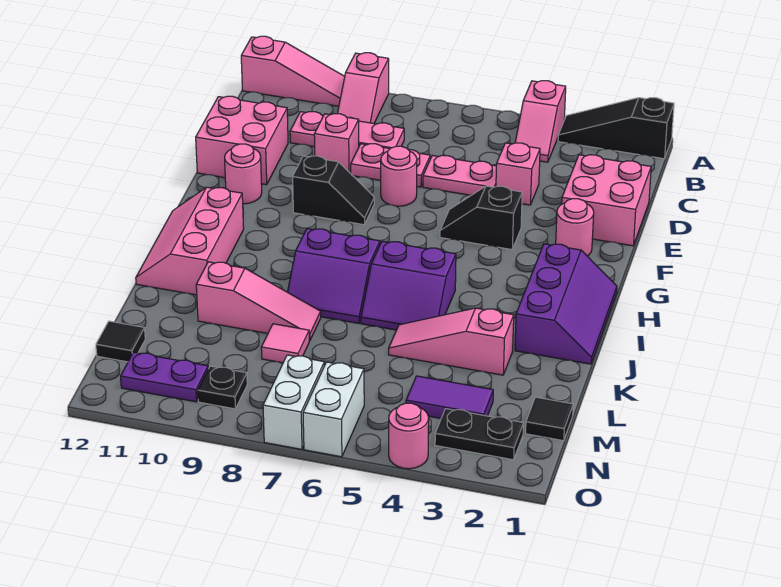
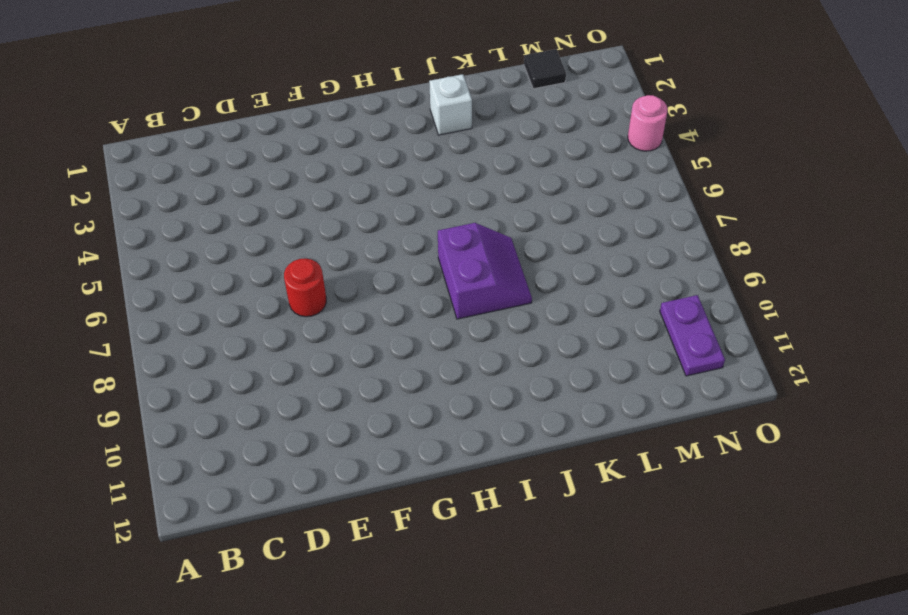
red round brick E7 level 1 -> pink round brick E7 level 1
white brick J2 level 1 -> purple slope H1:J2 level 1 top 2
none -> black slope A1:A3 level 1 top 1
none -> pink slope A4:B4 level 1 top A
none -> pink slope A9:B9 level 1 top A
none -> pink slope A10:A12 level 1 top 12

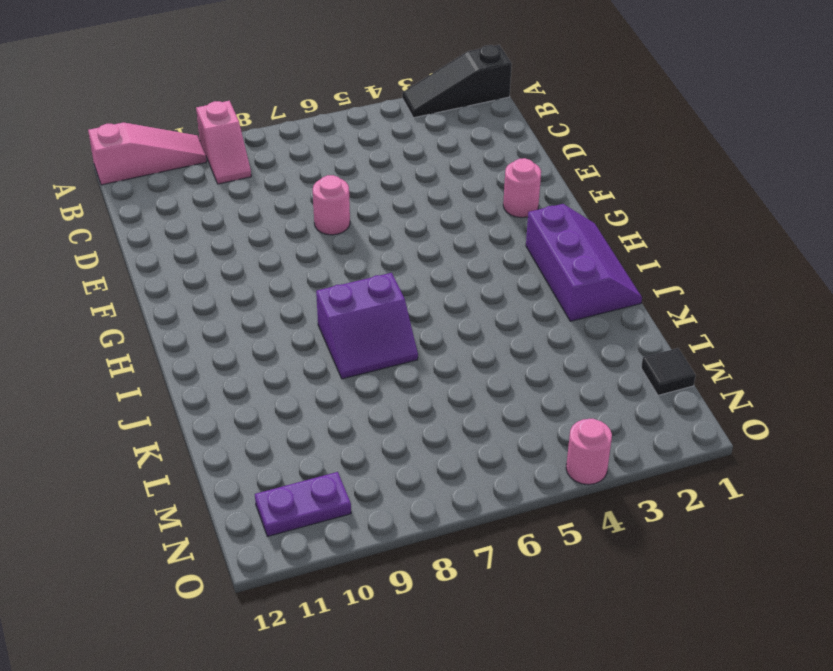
none -> pink slope A4:B4 level 1 top A
none -> pink plate C8:C10 level 1
none -> pink brick D1:E2 level 1
none -> pink brick D4 level 1

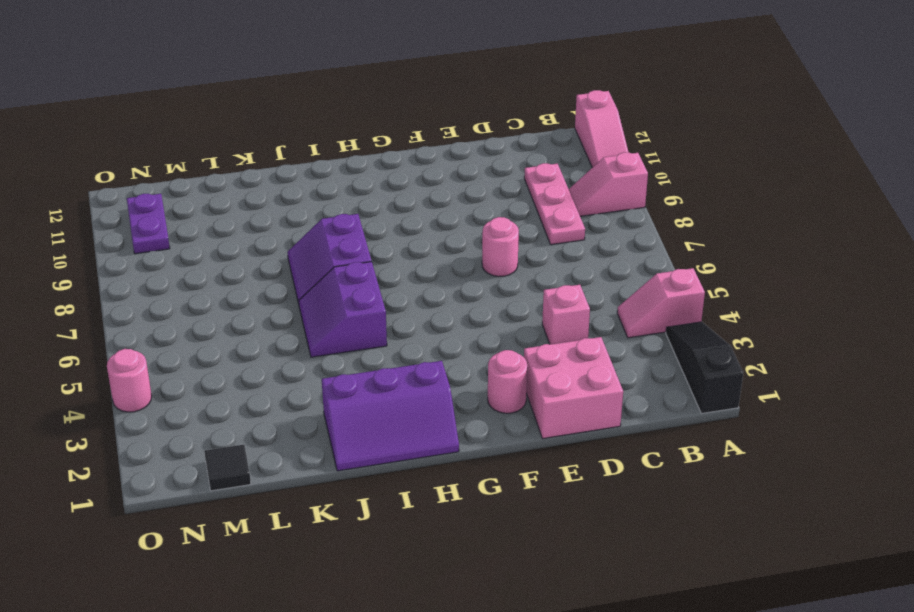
none -> pink plate D5:D6 level 1
none -> pink plate D7:D8 level 1
none -> pink brick D9 level 1
none -> pink brick D11:E12 level 1

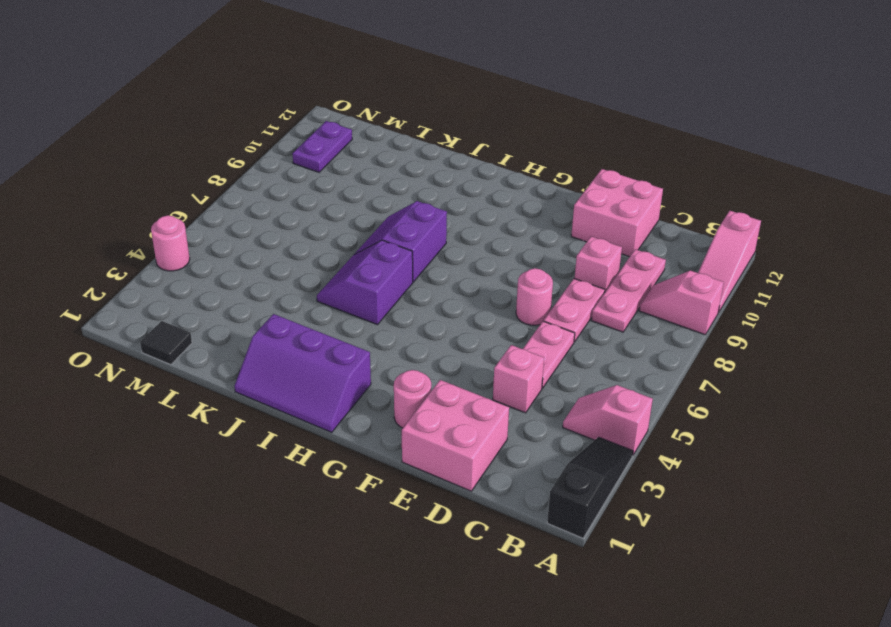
none -> black slope F4:F5 level 1 top 4
none -> black slope F8:F9 level 1 top 9
none -> pink round brick F11 level 1
none -> pink slope H11:J12 level 1 top 11

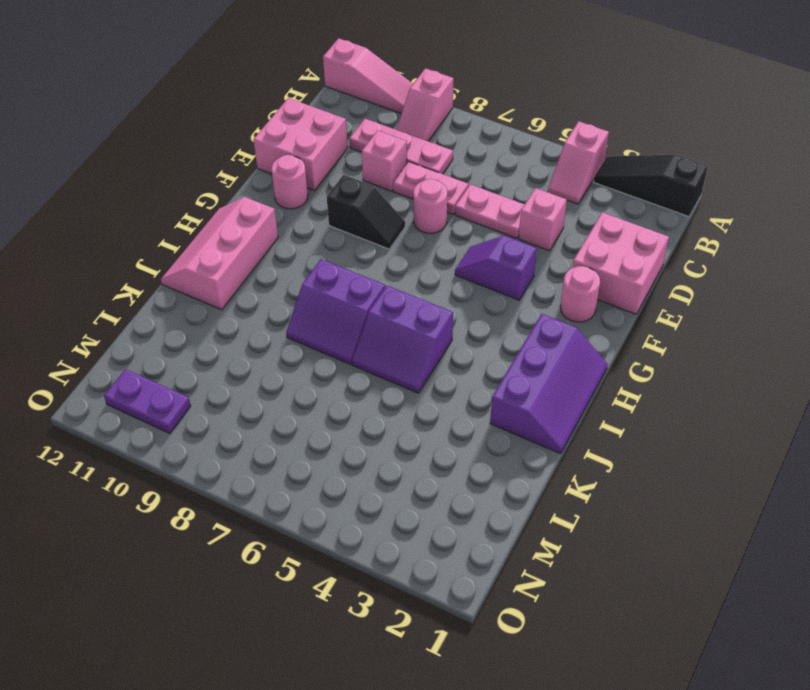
purple slope F4:F5 level 1 top 4 -> black slope F4:F5 level 1 top 4
none -> pink slope K3:K5 level 1 top 3
none -> pink slope K8:K10 level 1 top 10
none -> pink tile L8 level 1
none -> black tile M1 level 1

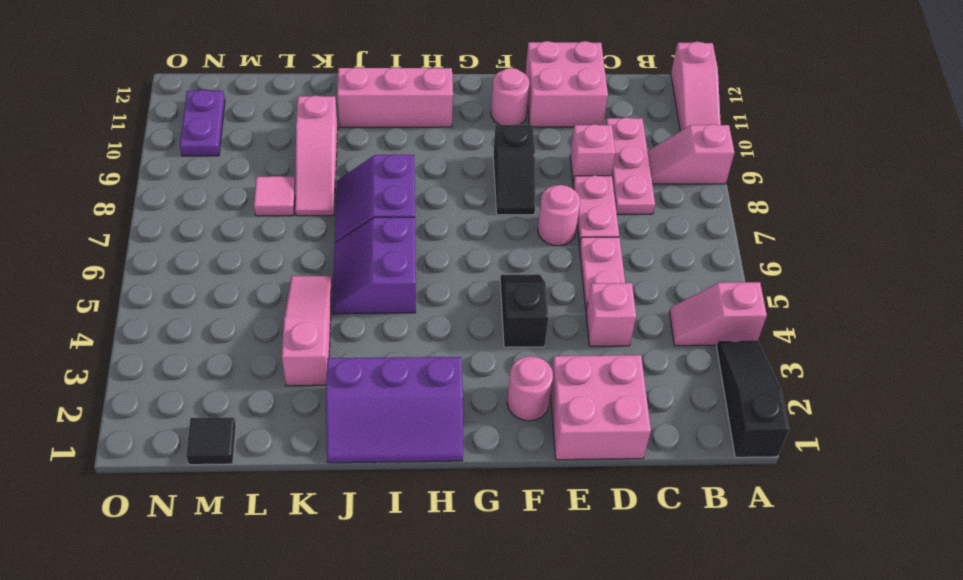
none -> purple tile M3:M4 level 1
none -> black tile M12 level 1
none -> black plate N2:N3 level 1
none -> white brick N6:O6 level 1

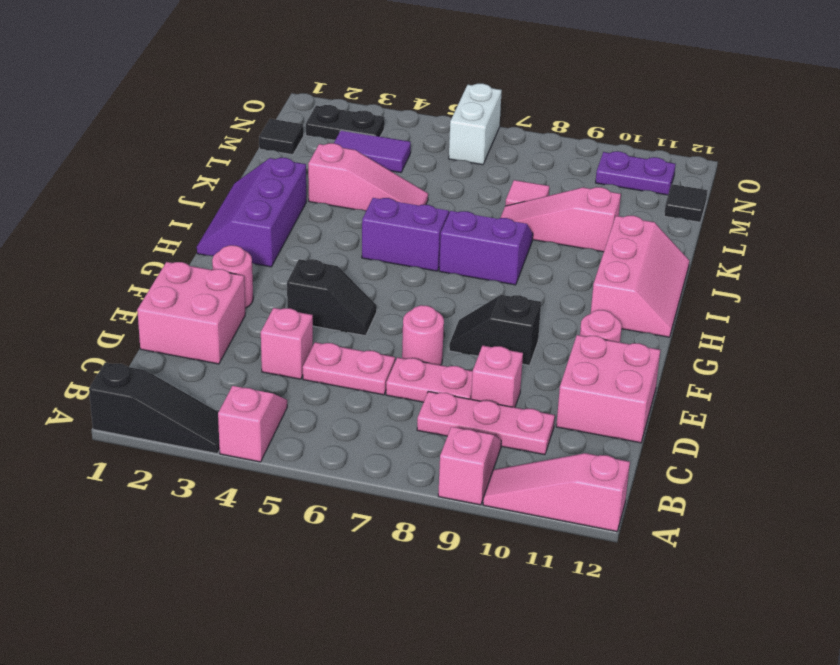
none -> white brick N7:O7 level 1
none -> black plate N9 level 1
none -> pink round brick O4 level 1

